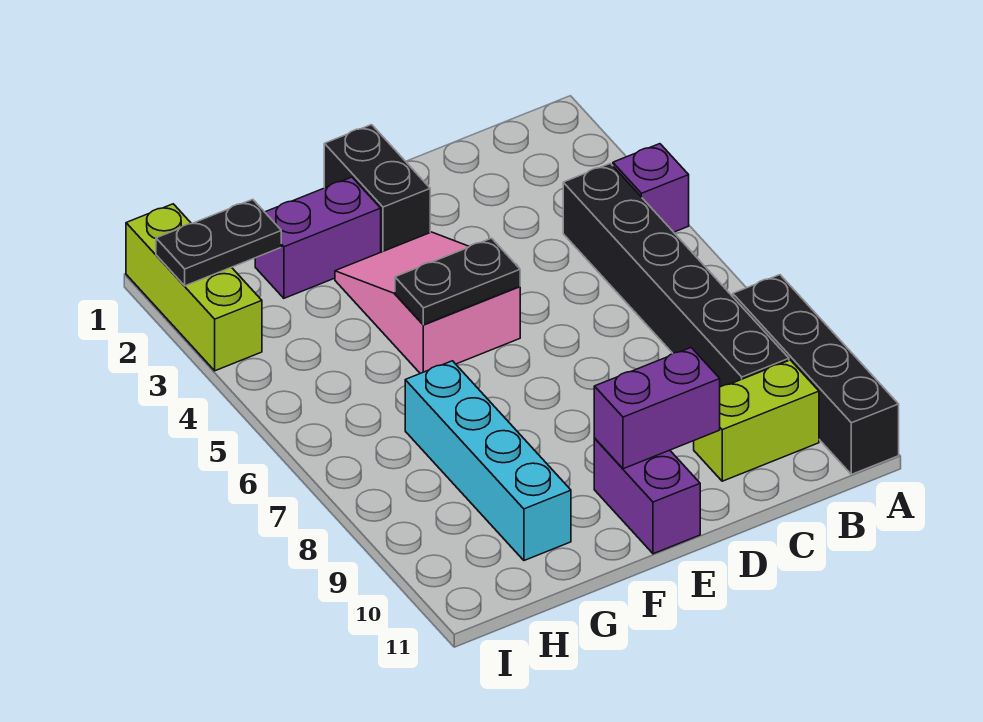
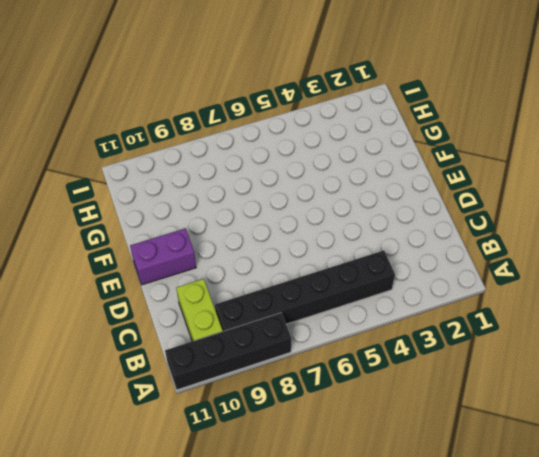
none -> purple brick A4 level 1
none -> black brick E1:E2 level 1
none -> pink slope E3:F5 level 1 top 5

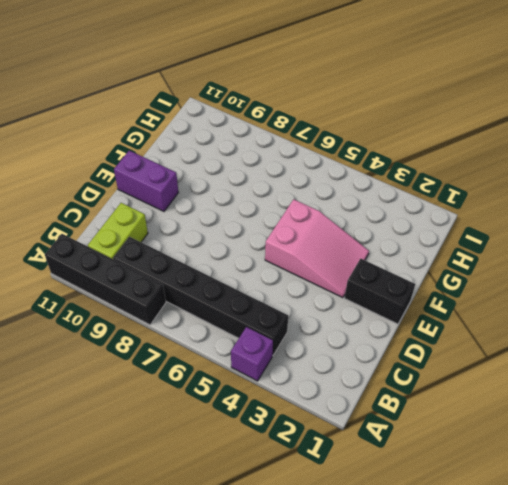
none -> purple brick F2:G2 level 1
none -> cyan brick G7:G10 level 1
none -> lime brick I1:I3 level 1

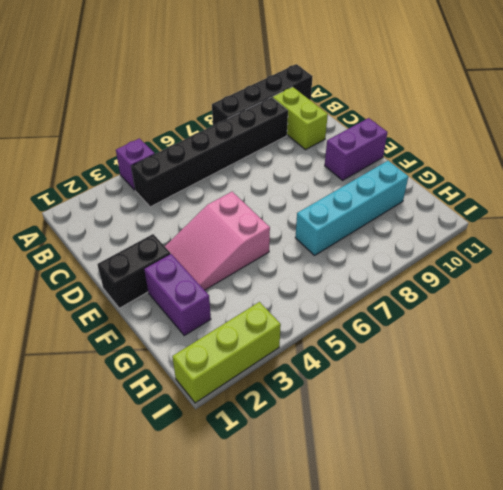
none -> purple brick D10:E10 level 2
none -> black plate E5:F5 level 2
none -> black plate H2:I2 level 2

